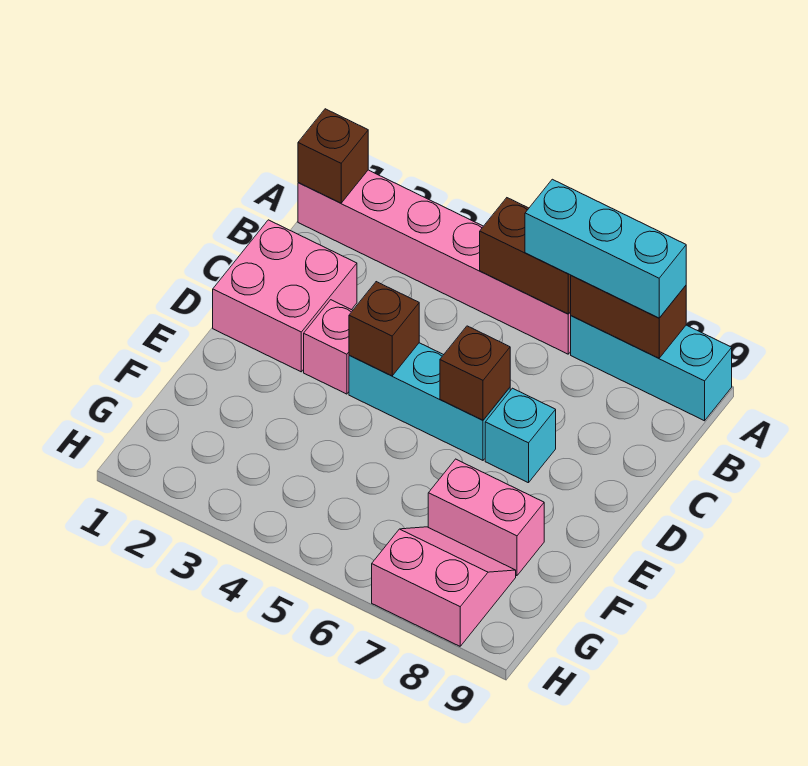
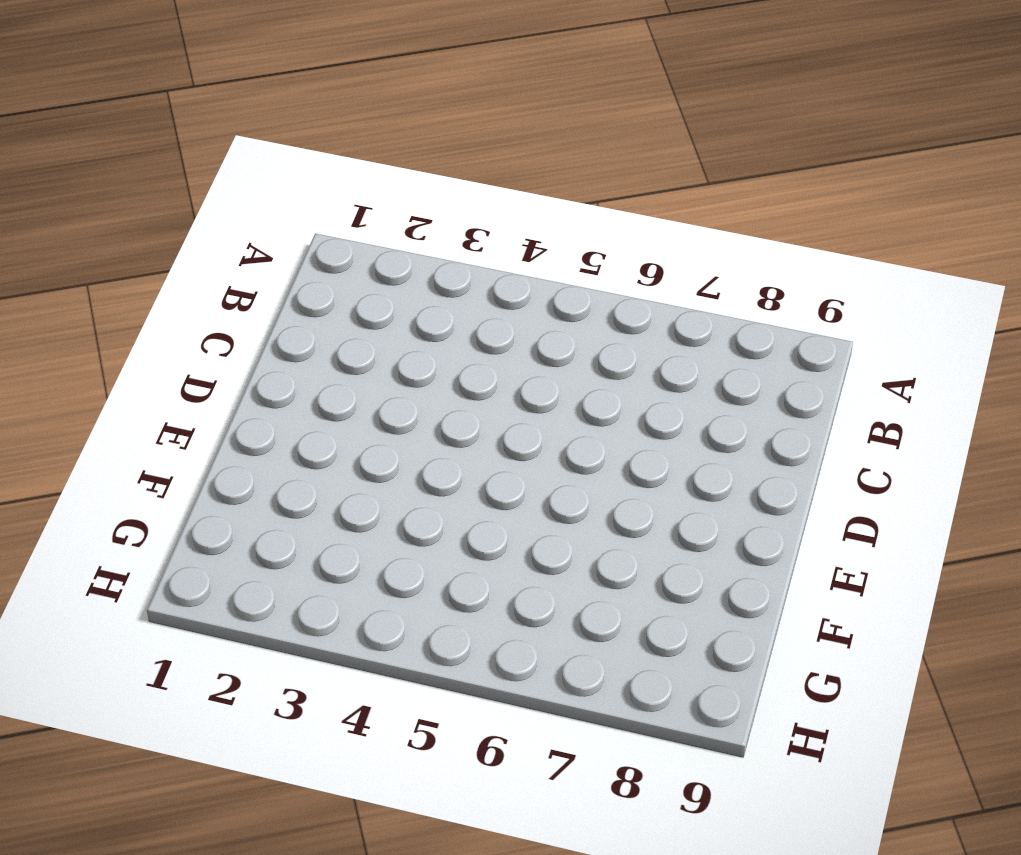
none -> pink brick A1:A6 level 1
none -> cyan brick A7:A9 level 1
none -> pink brick C1:D2 level 1

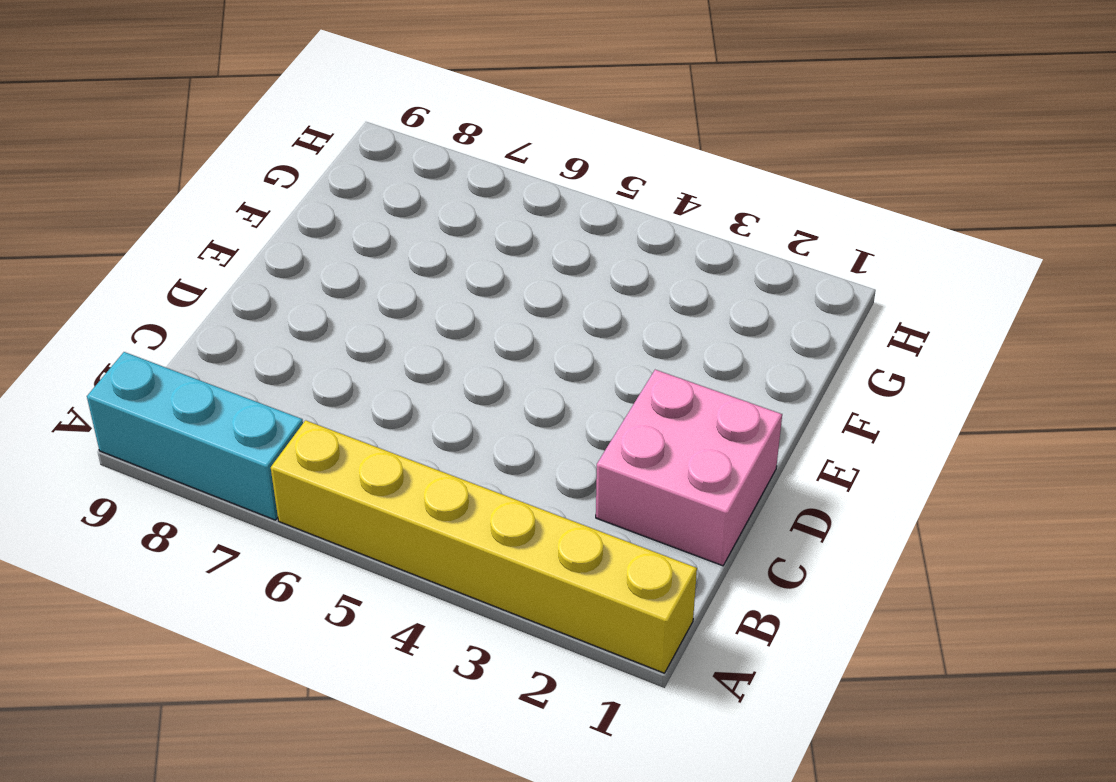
yellow brick A1:A6 level 1 -> pink brick A1:A6 level 1
none -> pink brick D3 level 1
none -> cyan brick D4:D6 level 1
none -> cyan brick D7 level 1

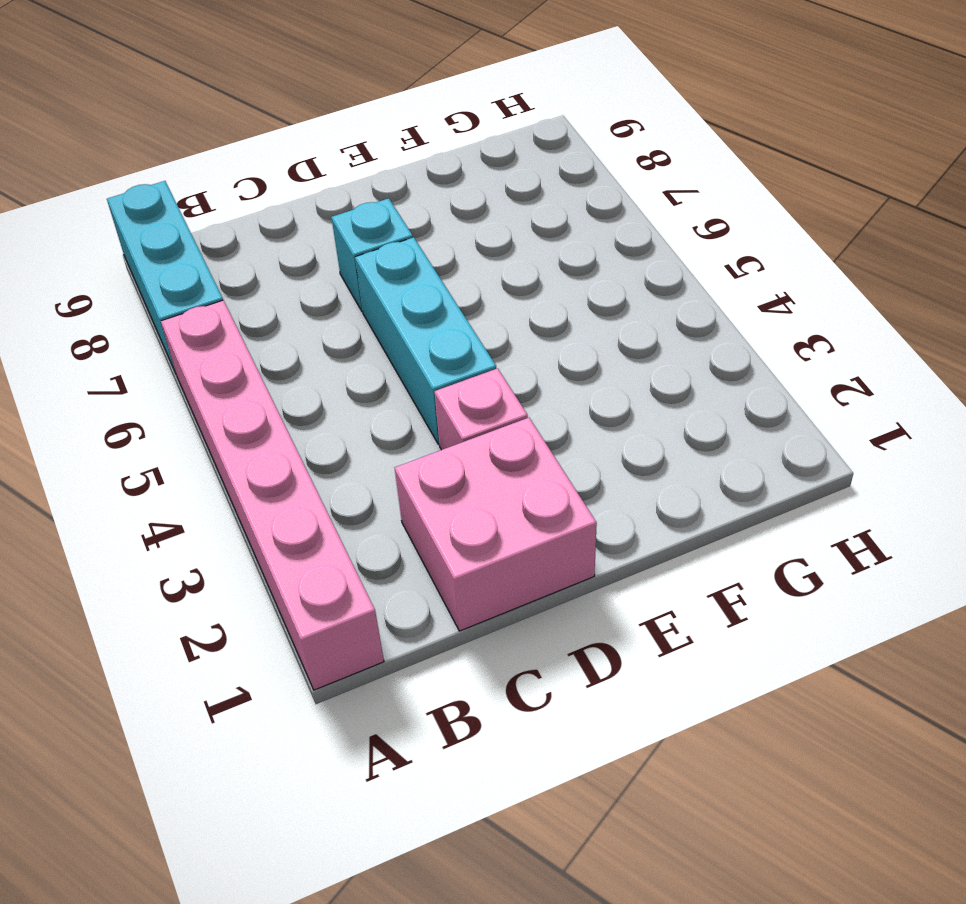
none -> pink brick F7:F8 level 1
none -> pink slope G7:H8 level 1 top H
none -> brown brick A1 level 2

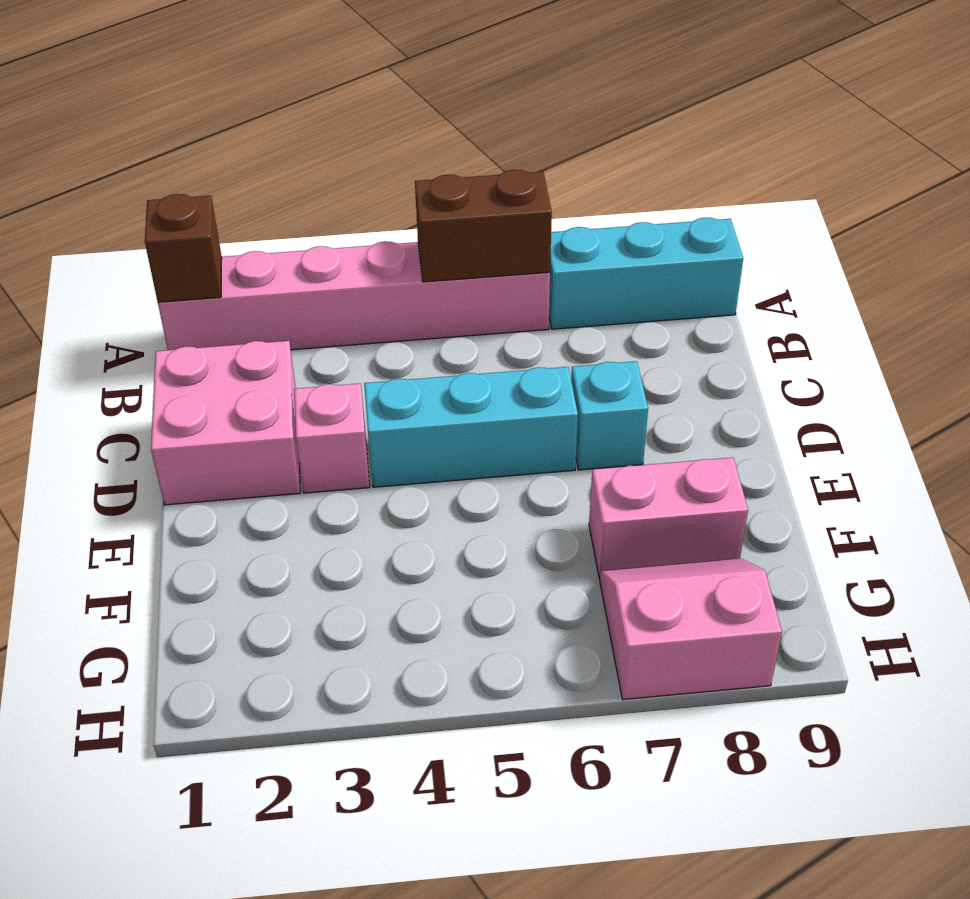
none -> brown brick A7:A8 level 2
none -> brown brick D4 level 2
none -> brown brick D6 level 2

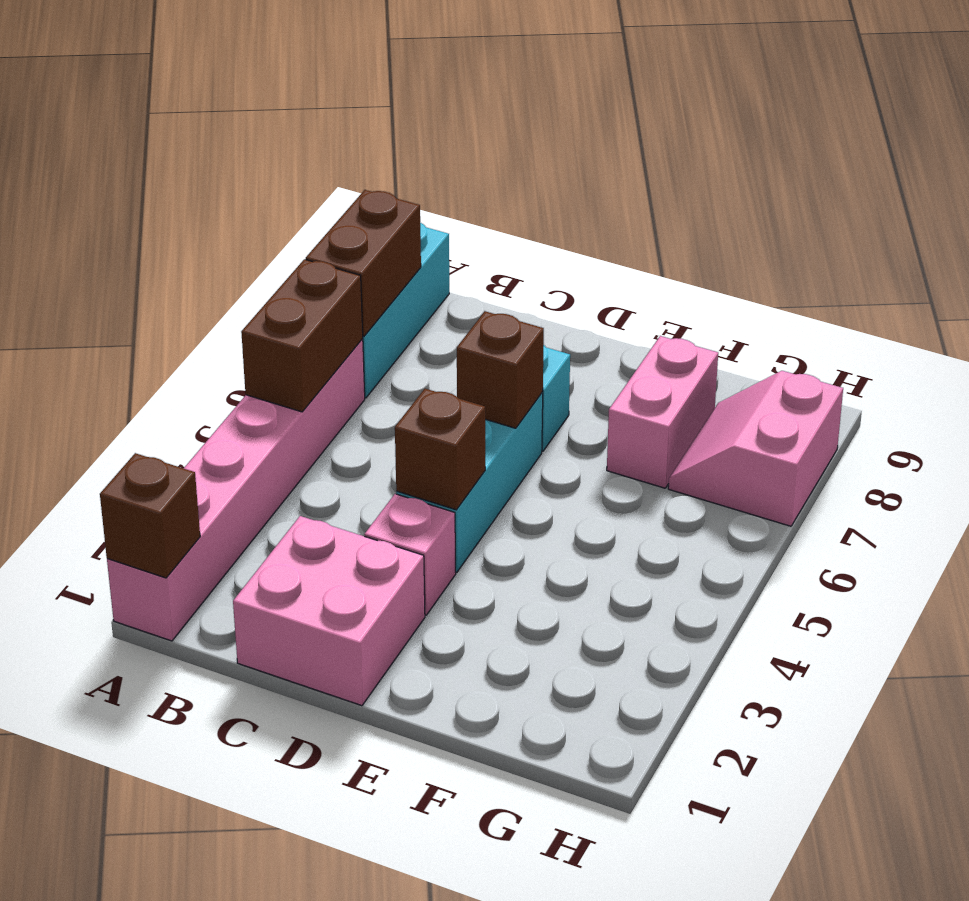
none -> cyan brick A6:A8 level 3

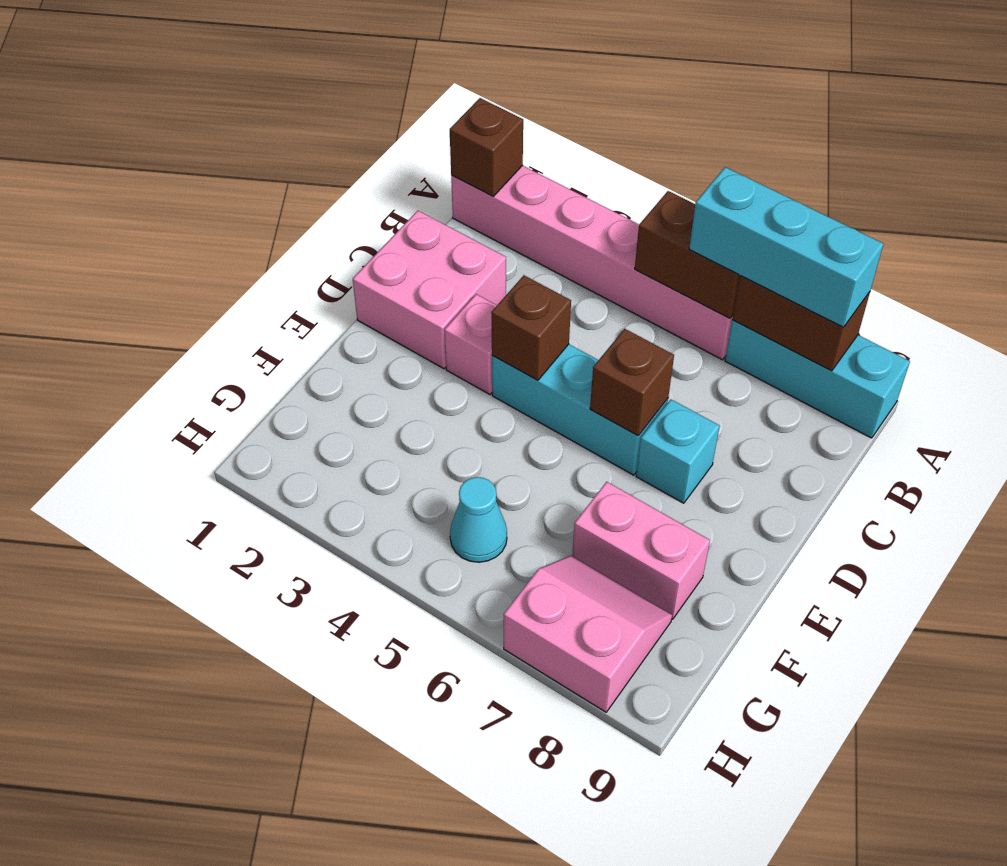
cyan cone G5 level 1 -> none

